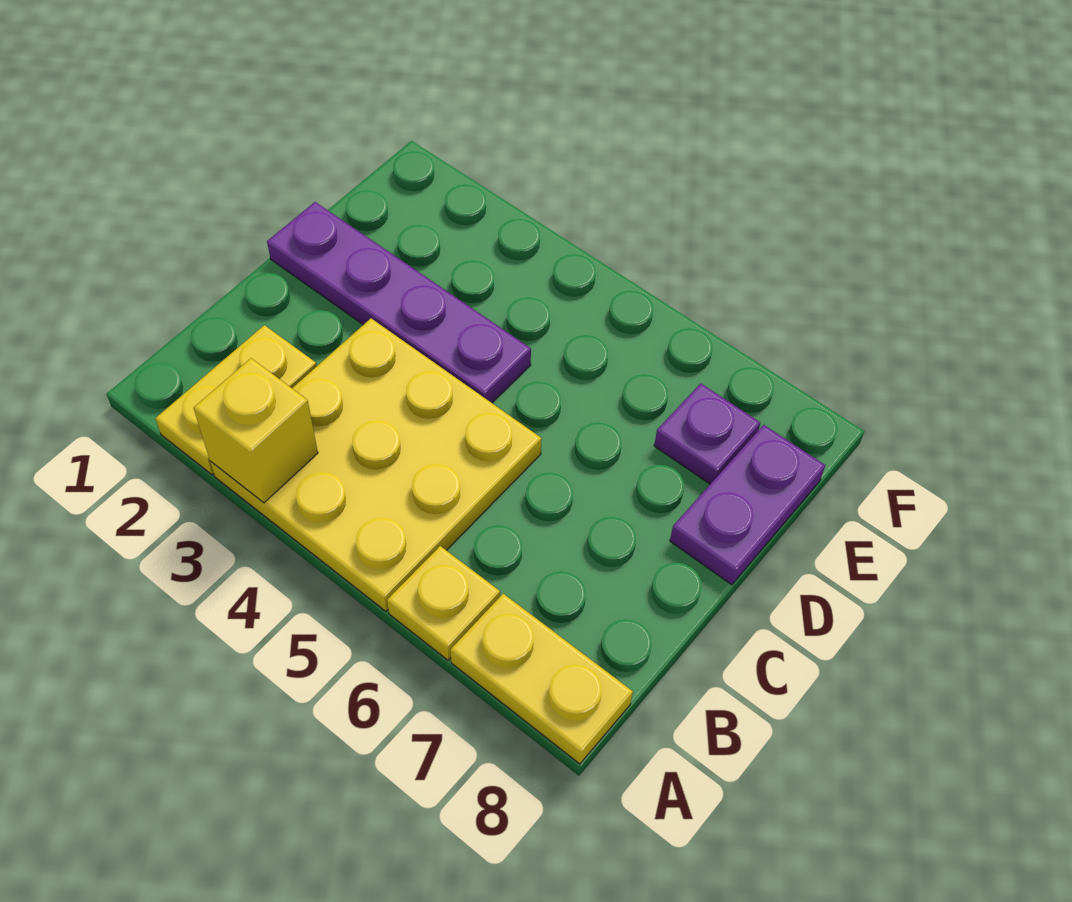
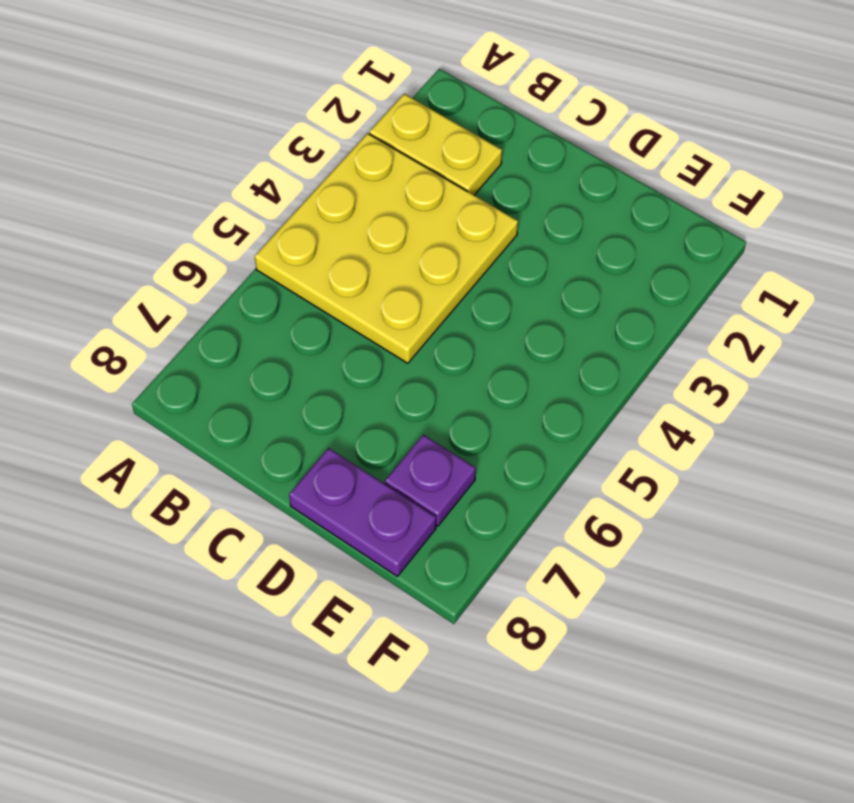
none -> yellow plate A6 level 1
none -> yellow plate A7:A8 level 1

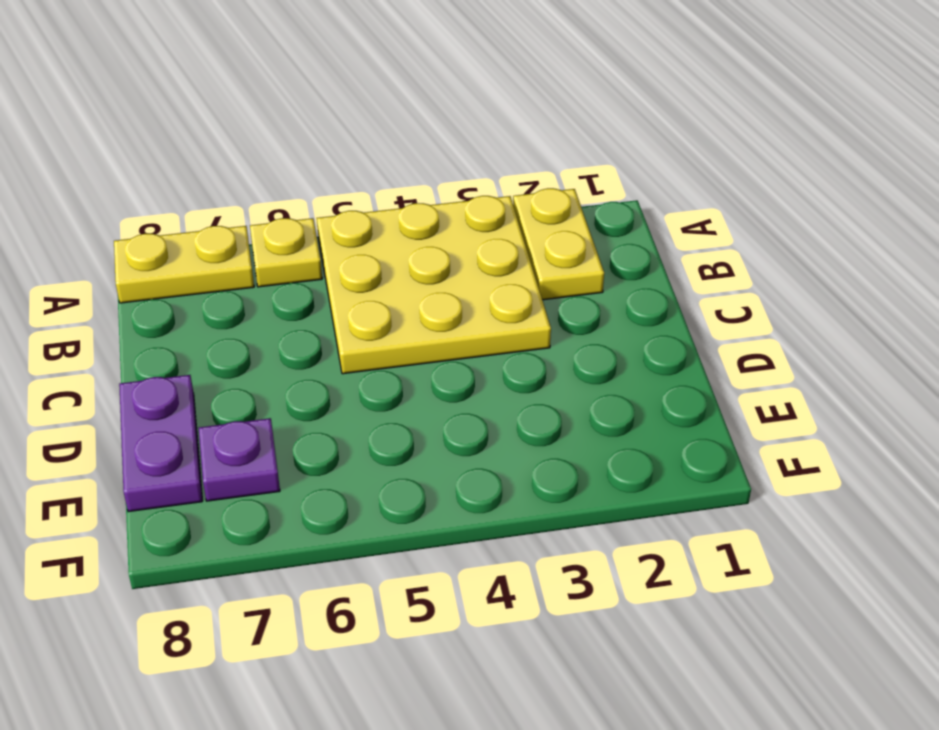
none -> purple plate D1:D4 level 1
none -> yellow brick A3 level 2

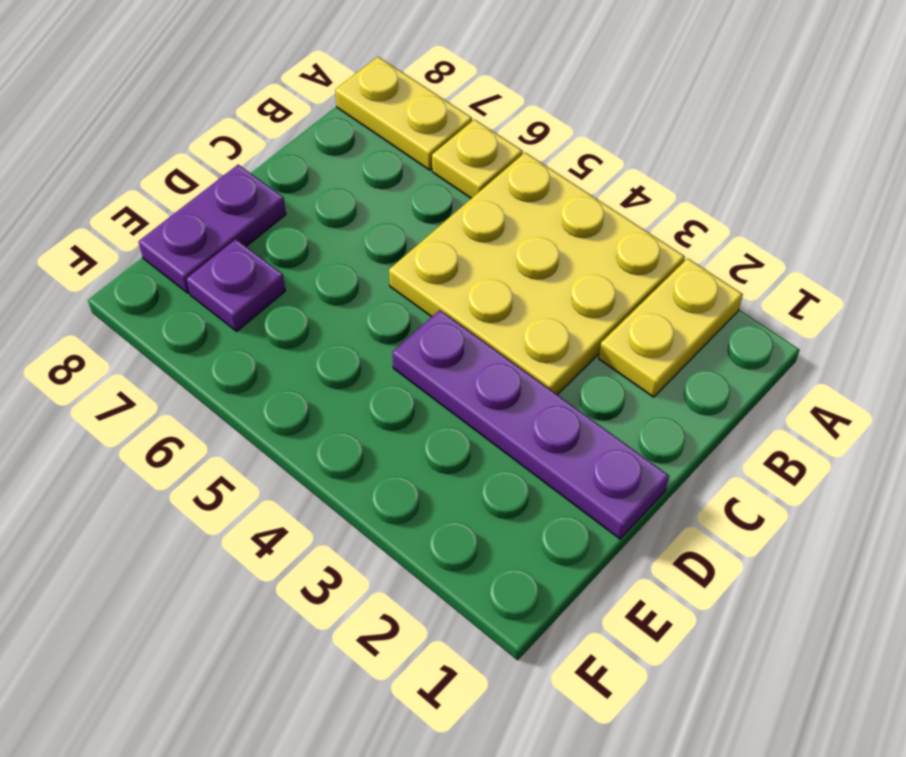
none -> yellow brick A3 level 2

